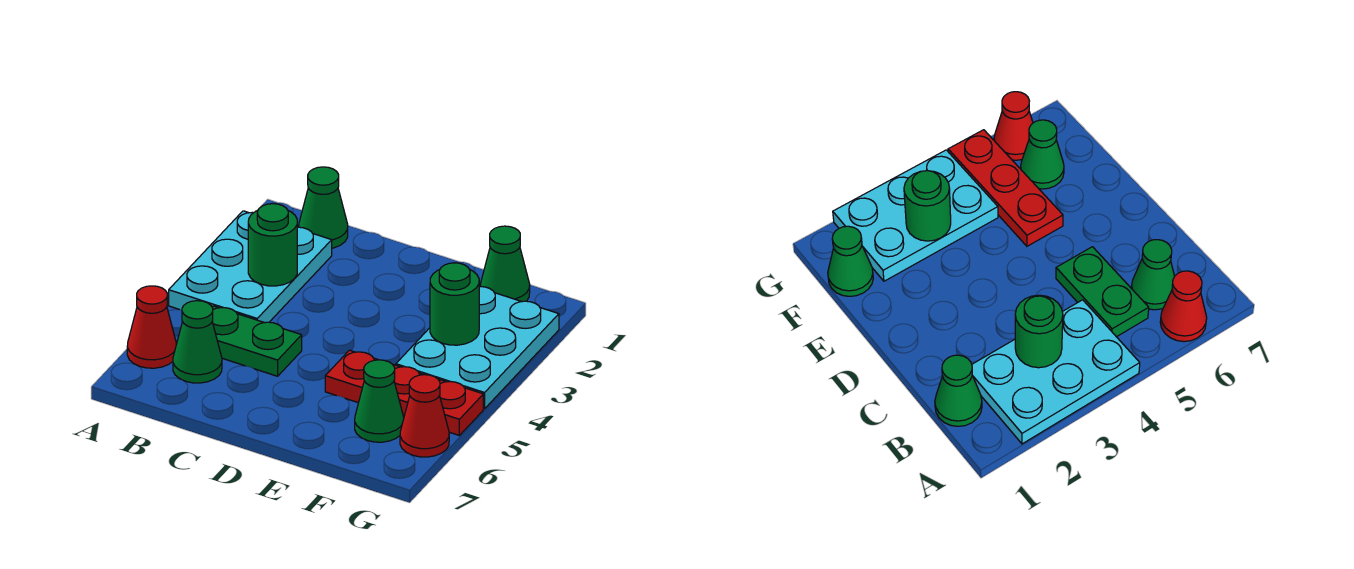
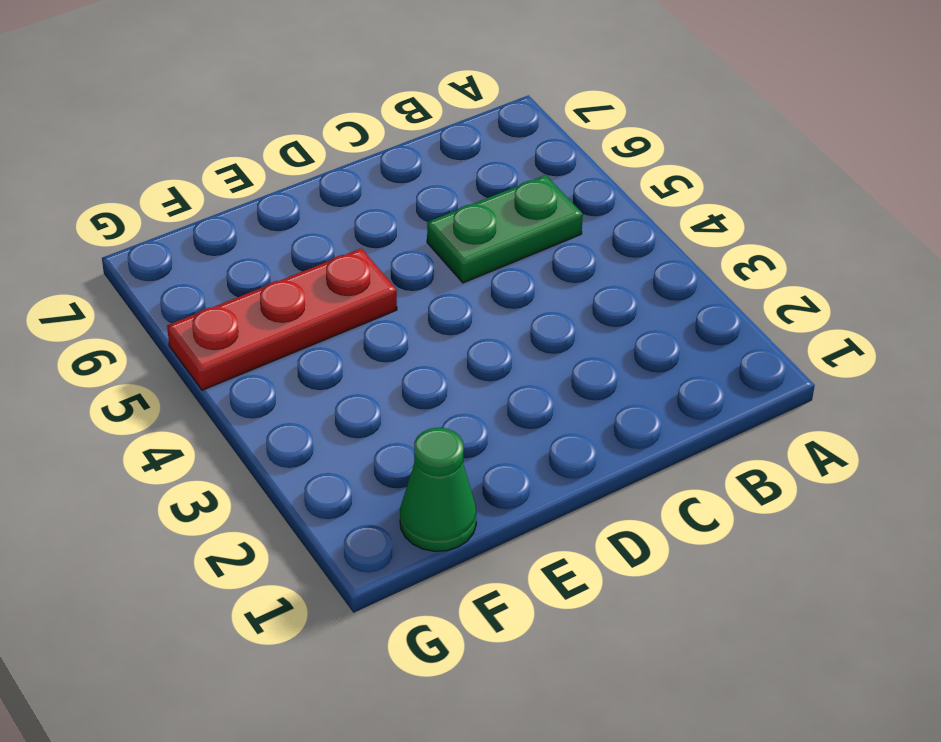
none -> cyan plate A2:B4 level 1
none -> red cone A6 level 1
none -> green cone B1 level 1

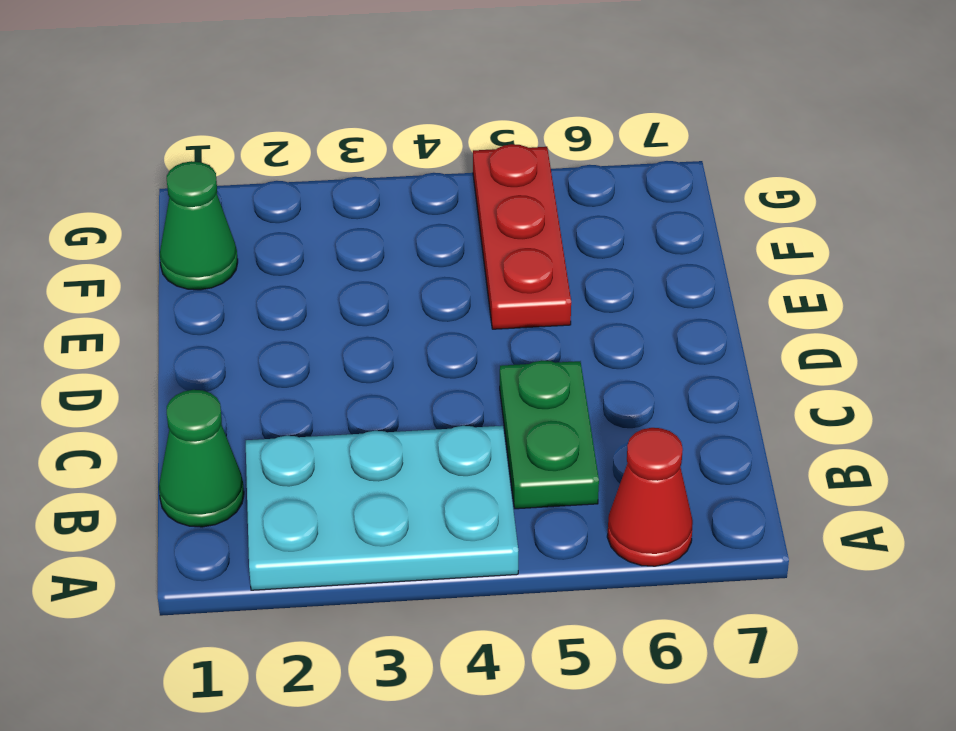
none -> green cone B6 level 1
none -> cyan plate F2:G4 level 1
none -> green cone F6 level 1

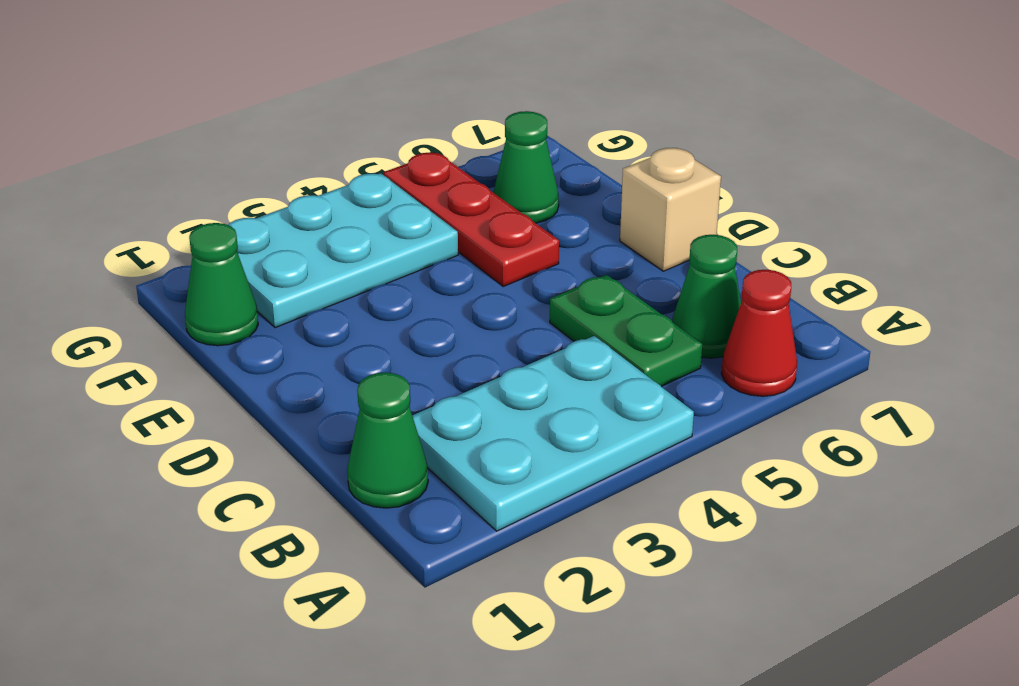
tan brick D7 level 1 -> none
none -> red cone G6 level 1
none -> green round brick B3 level 2
none -> green round brick F3 level 2

